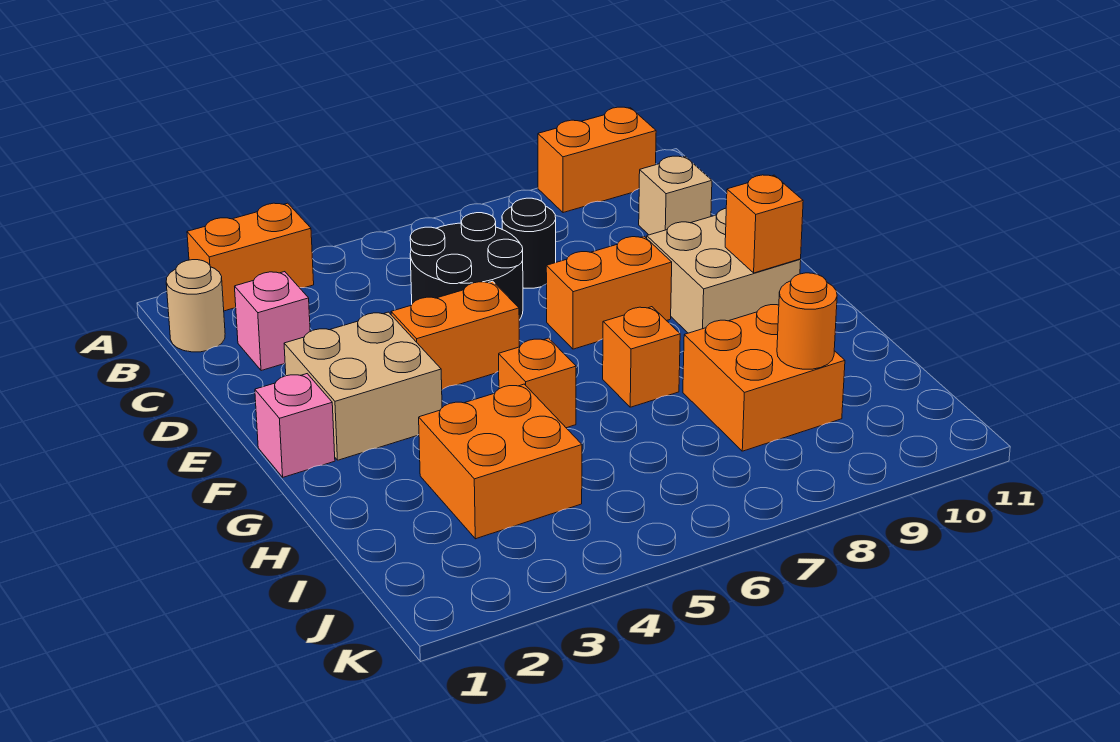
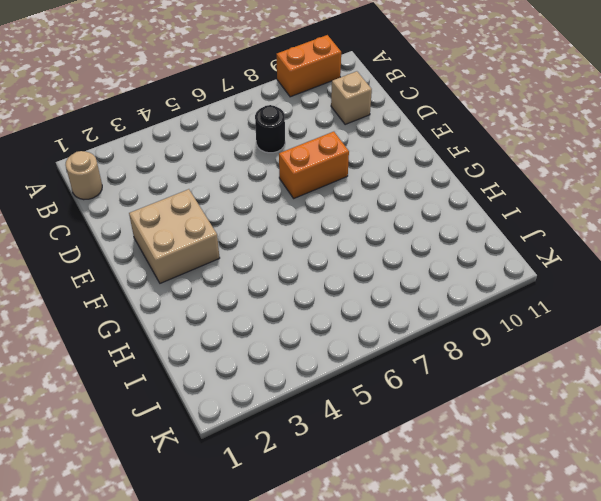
none -> orange brick A2:A3 level 1
none -> pink brick C2 level 1
none -> black round brick C5:D6 level 1

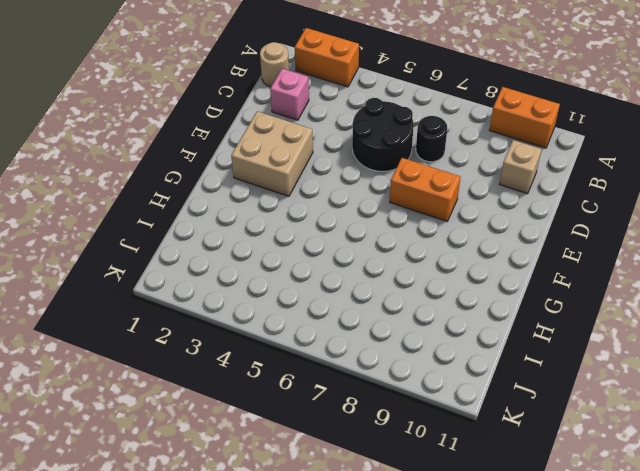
none -> orange brick E4:E5 level 1
none -> tan brick E9:F10 level 1
none -> pink brick F1 level 1

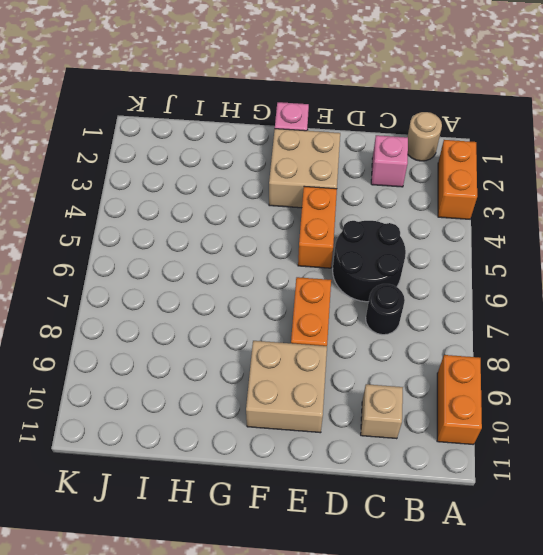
none -> orange brick G5 level 1
none -> orange brick G7 level 1
none -> orange brick H3:I4 level 1

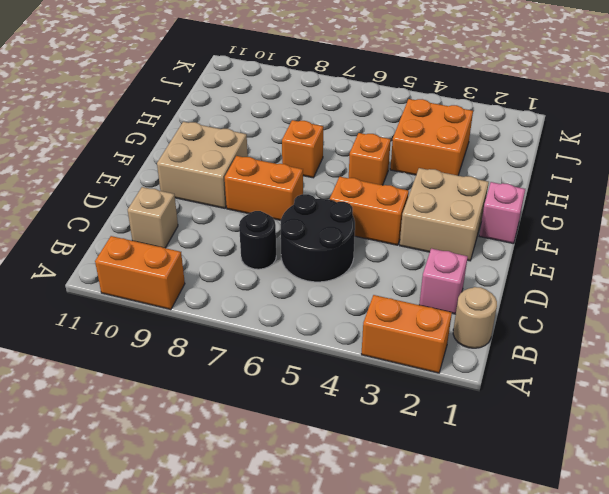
none -> orange brick H8:I9 level 1
none -> orange brick F10 level 2
none -> orange round brick I9 level 2

